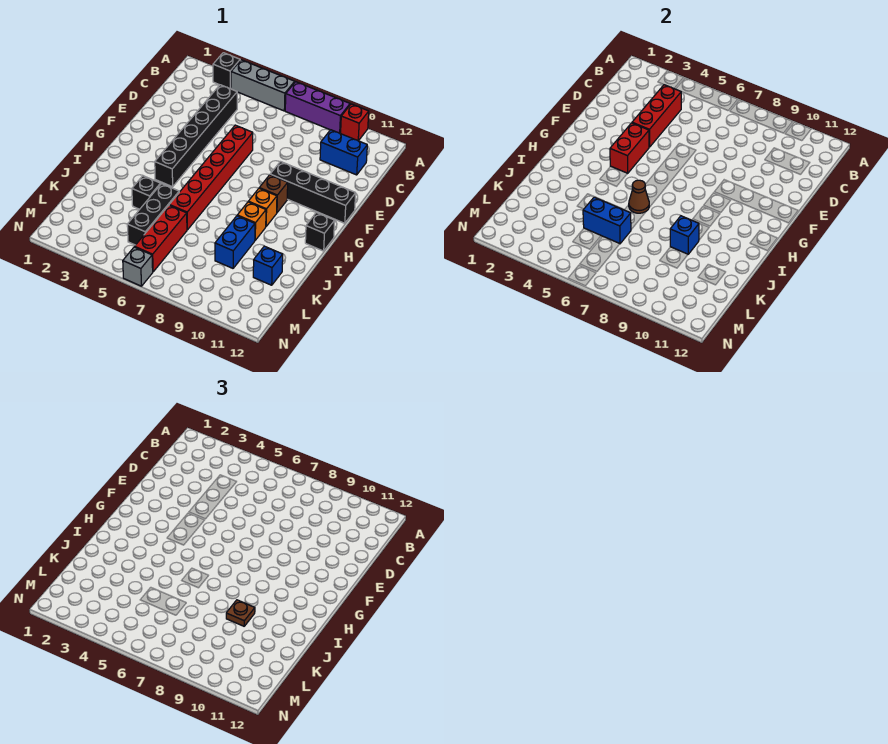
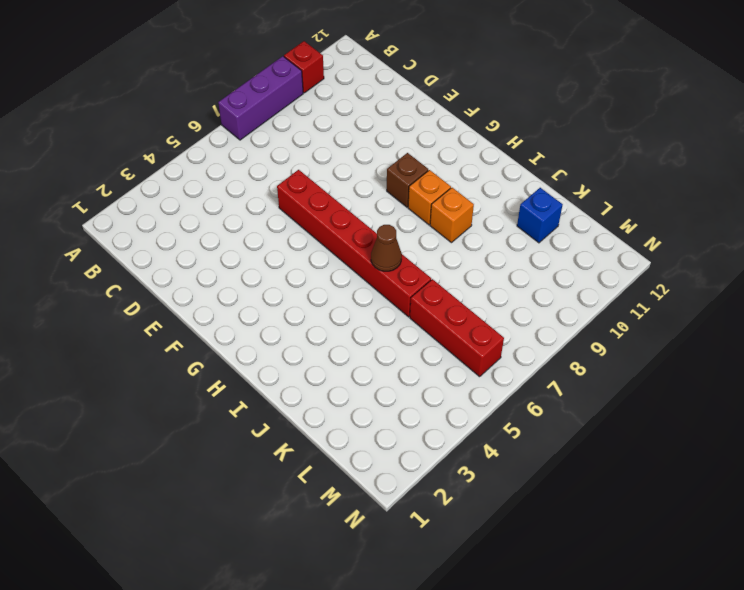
none -> black brick A3 level 1
none -> grey brick A4:A6 level 1
none -> black brick C4:H4 level 1

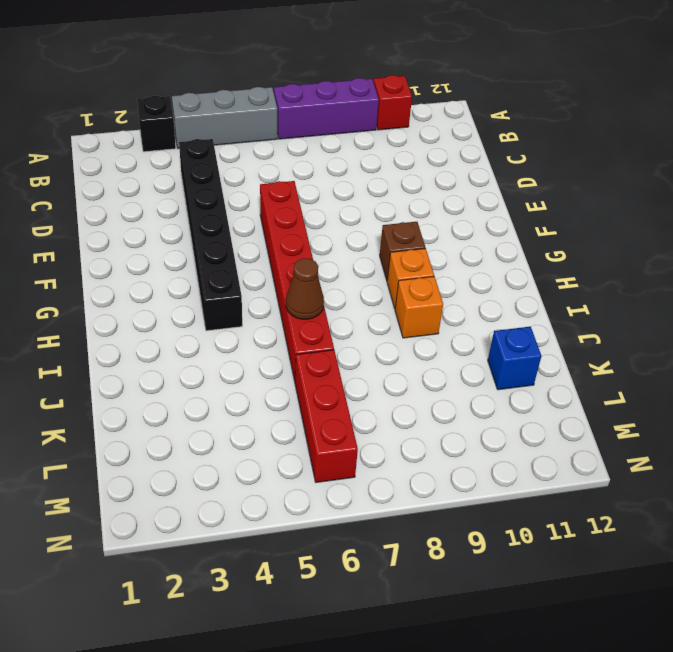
none -> blue brick C10:C11 level 1
none -> black brick F9:F12 level 1
none -> black brick H12 level 1

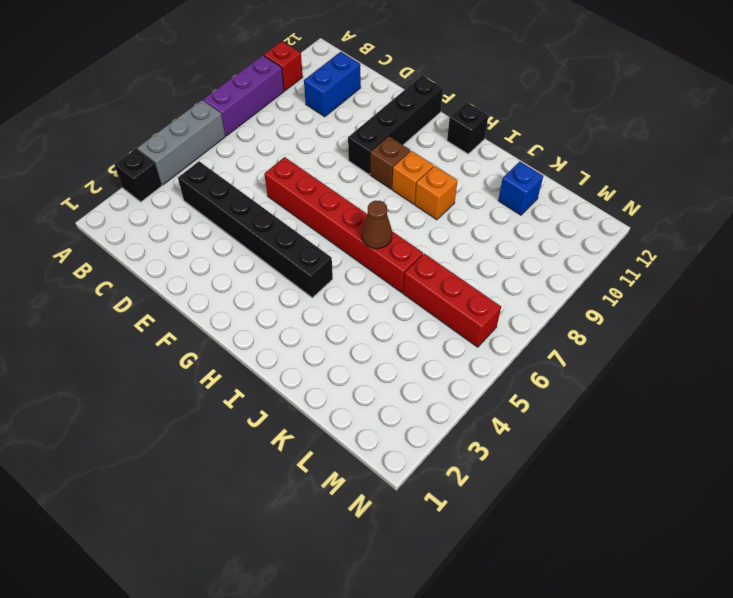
none -> black brick J4 level 1
none -> black brick J5:L5 level 1
none -> blue brick J9:K9 level 1

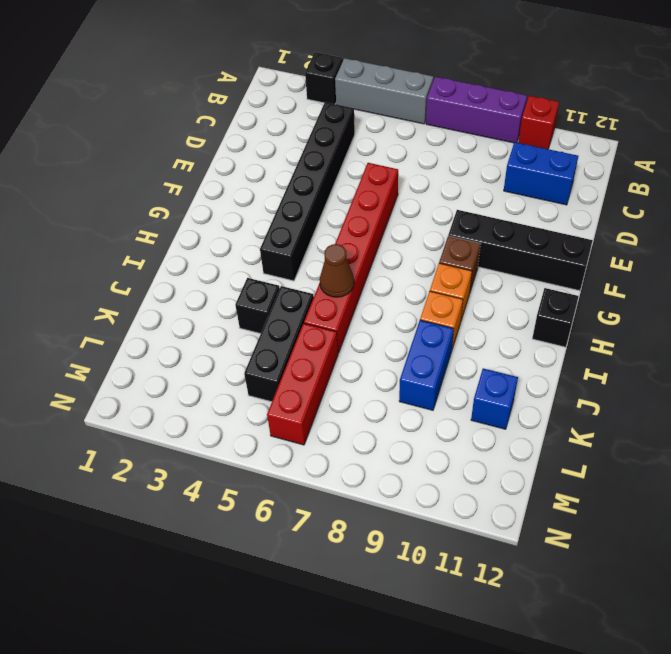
none -> grey brick N6 level 1
none -> red brick C4:E4 level 2
none -> red brick F4:G4 level 2

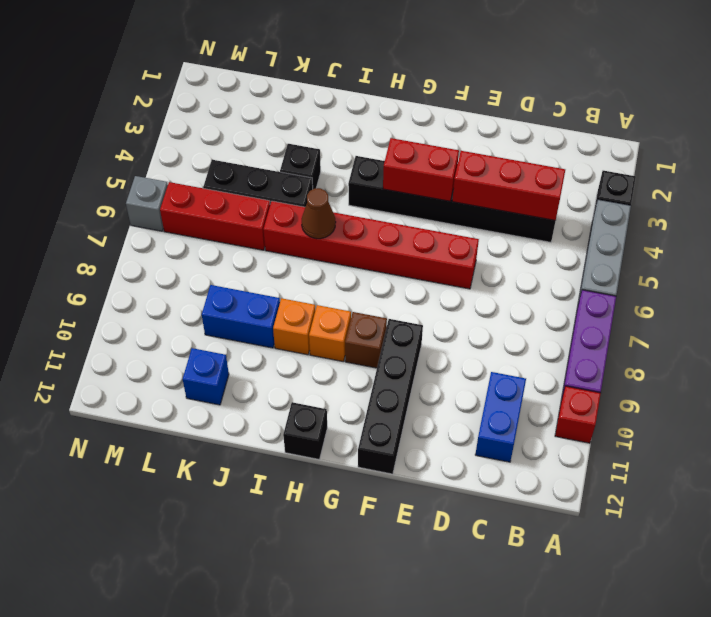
none -> blue brick J9 level 2
none -> blue brick K5:K6 level 2
none -> brown plate J9 level 3

